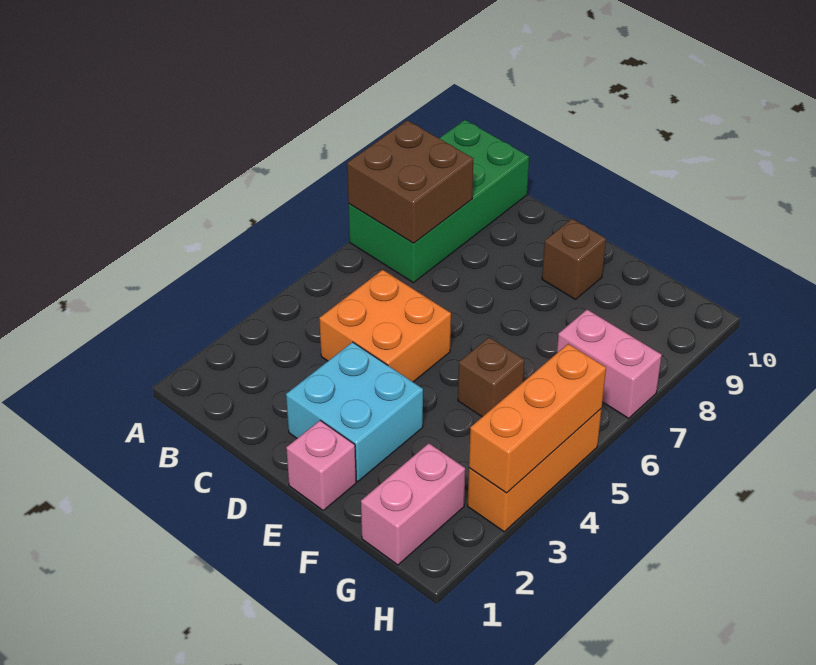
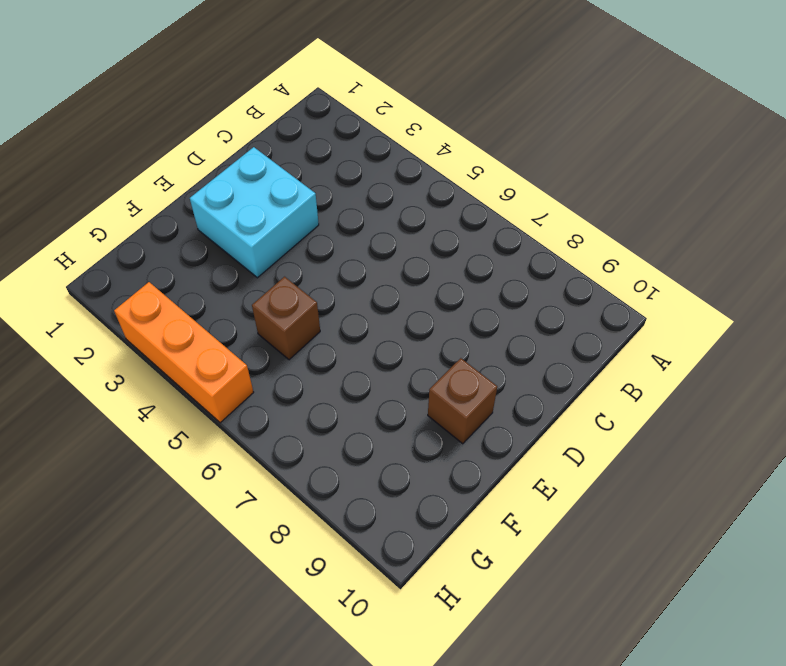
none -> green brick A7:B10 level 1
none -> orange brick C4:D5 level 1

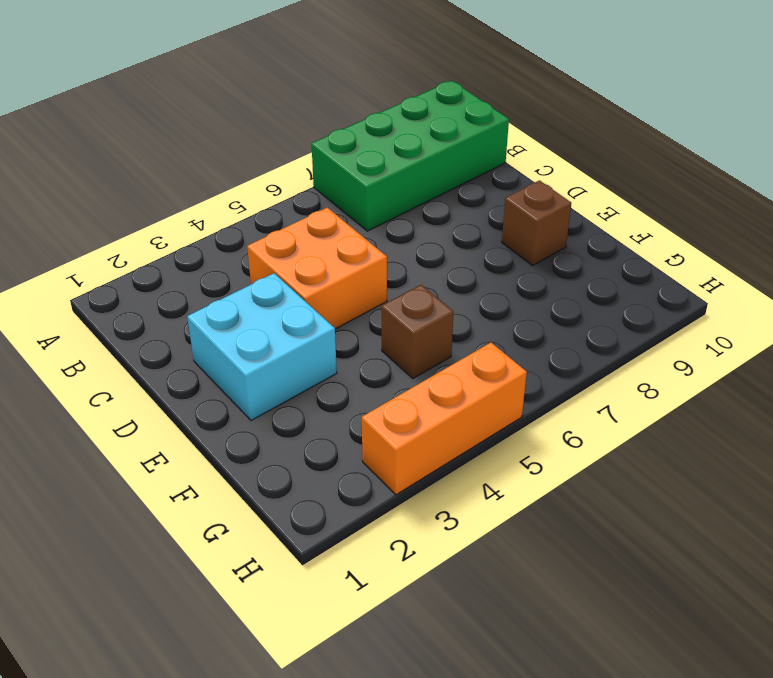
none -> pink brick E1 level 1
none -> pink brick G1:G2 level 1

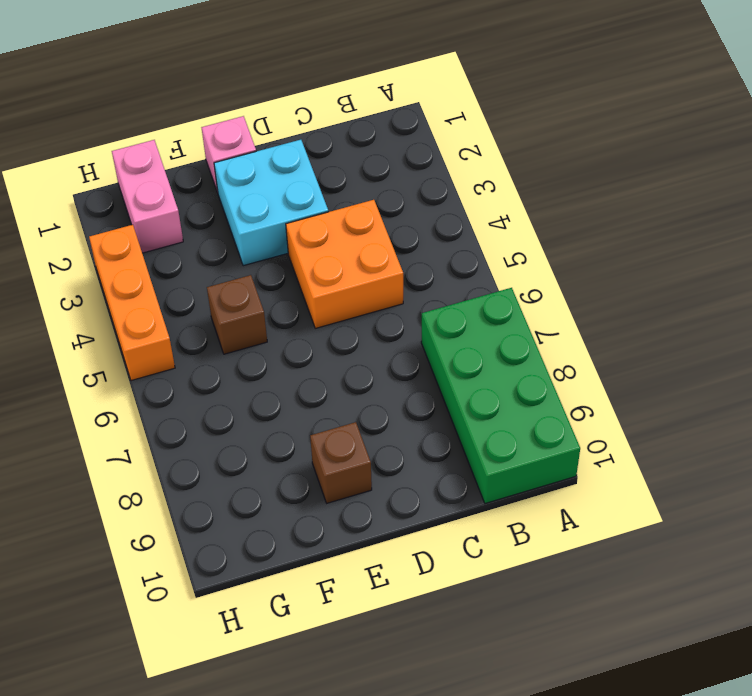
none -> pink brick G7:H7 level 1
none -> brown brick A7:B8 level 2

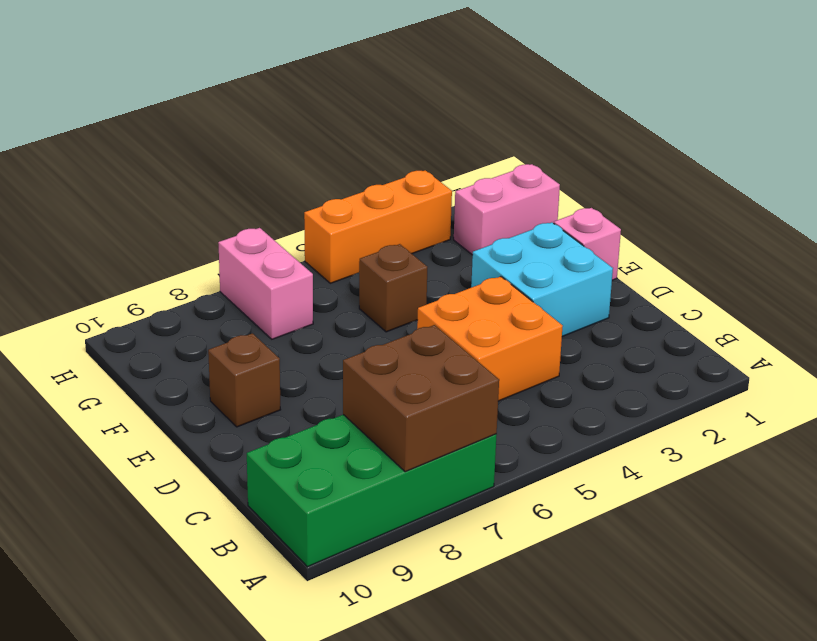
none -> orange brick H3:H5 level 2

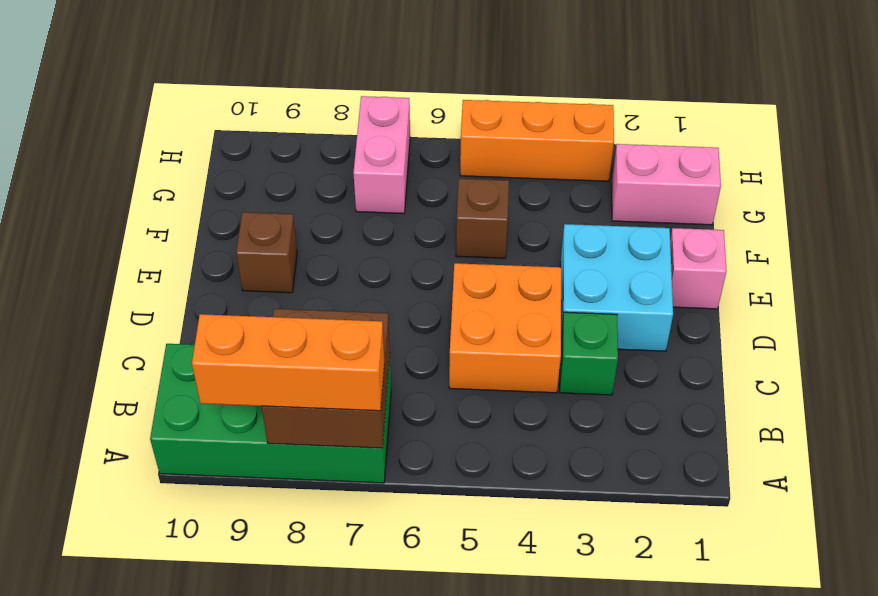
orange brick A7:A9 level 3 -> orange brick H3:H5 level 2
green brick C3 level 1 -> none

